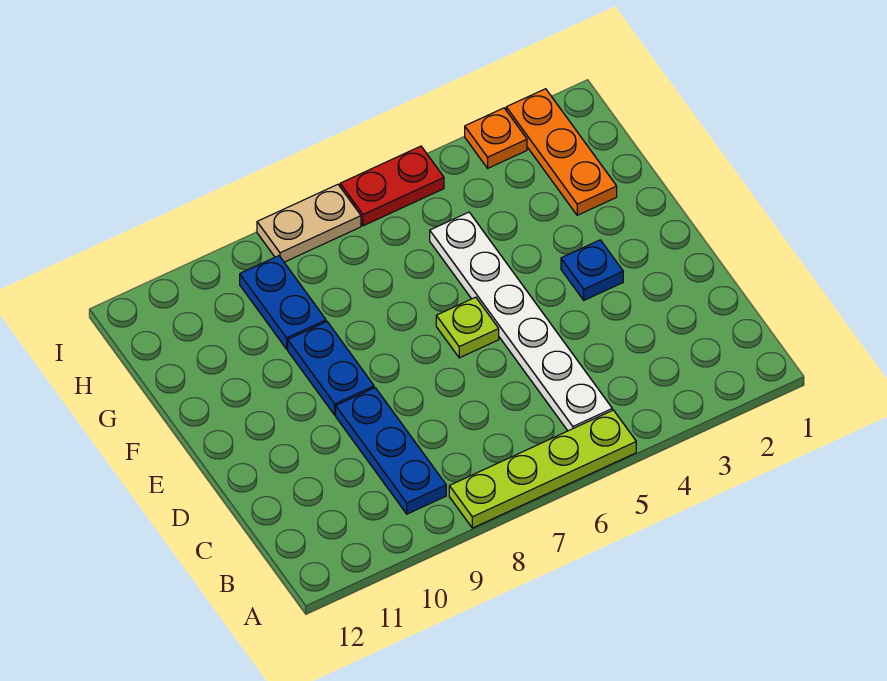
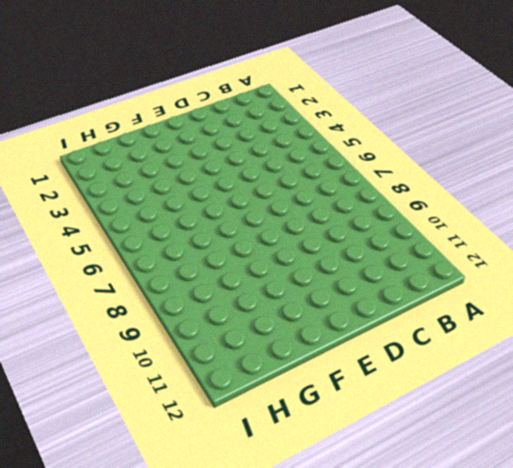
none -> lime plate A5:A8 level 1
none -> white plate B5:G5 level 1

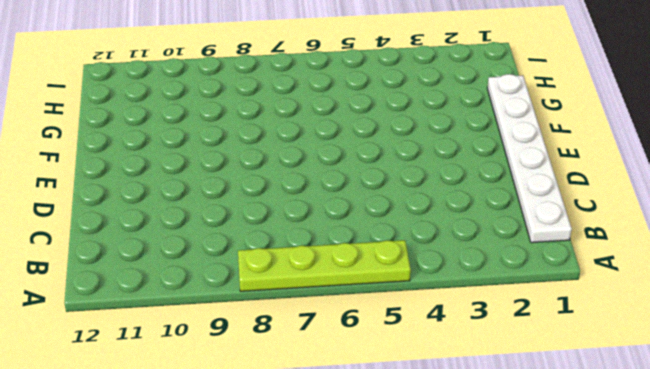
white plate B1:G1 level 1 -> white plate B5:G5 level 1
none -> blue plate B9:D9 level 1
none -> blue plate E3 level 1

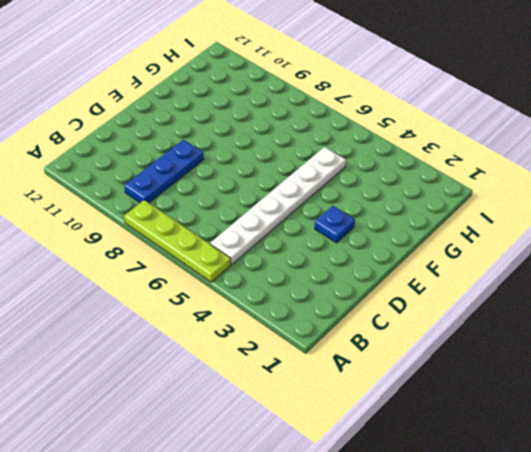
none -> lime plate E6 level 1
none -> blue plate E9:F9 level 1

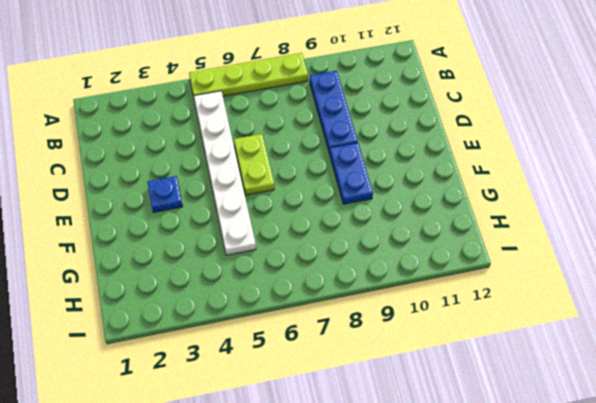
lime plate D6:E6 level 1 -> lime plate E6 level 1
none -> orange plate G2:I2 level 1
none -> blue plate G9:H9 level 1

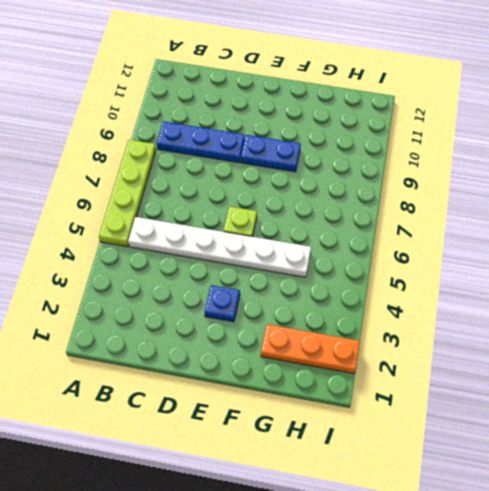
none -> blue plate G9:H9 level 1
none -> orange plate I3 level 1

